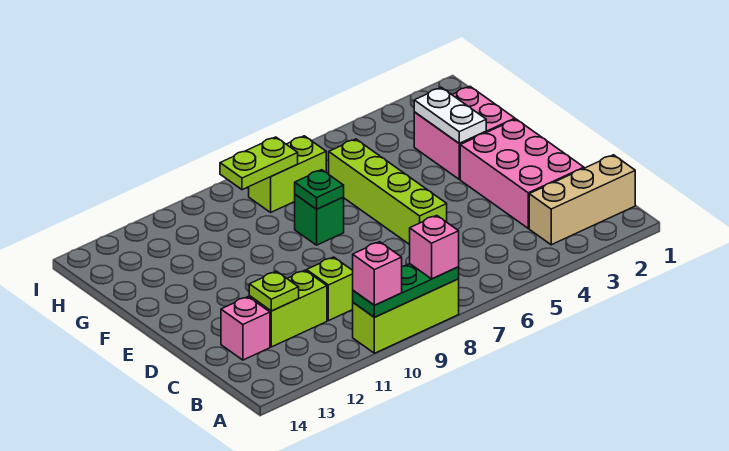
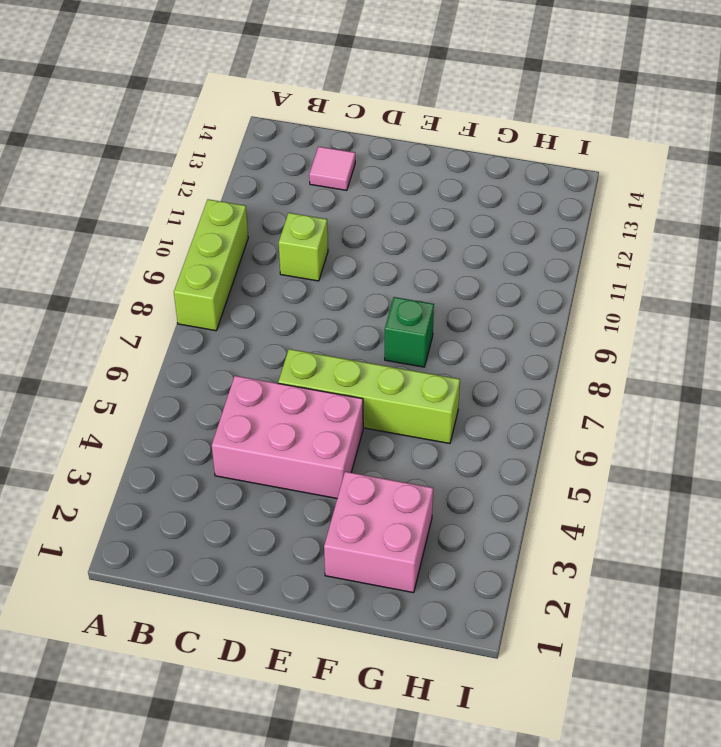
pink brick C4:E5 level 1 -> pink brick C2:E3 level 1
pink tile C13 level 1 -> pink brick C13 level 1
none -> tan brick B1:B3 level 1
none -> lime brick C11:C12 level 1
none -> lime brick H7:H8 level 1

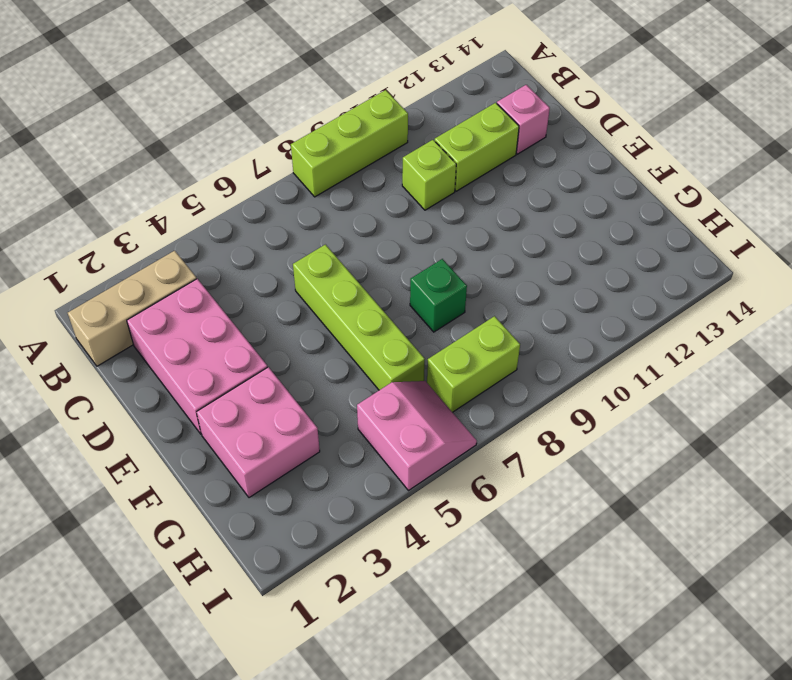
pink slope H5:I6 level 1 top 5 -> none
none -> green plate A8:A10 level 2
none -> lime plate C12 level 2
none -> white plate F3:G3 level 2

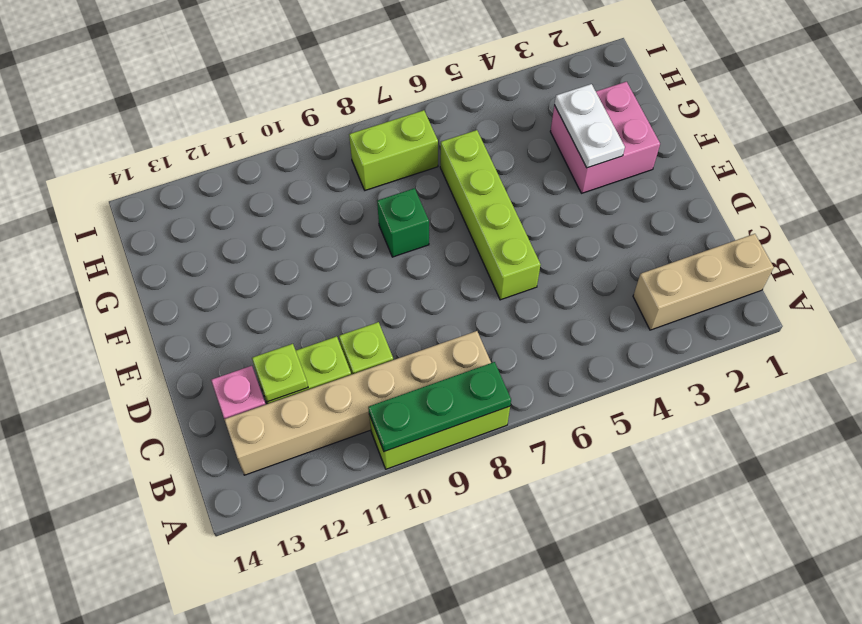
tan brick B8:B13 level 1 -> none
none -> pink brick C2:E3 level 1
none -> green plate F8 level 2
none -> lime plate H8:H9 level 2

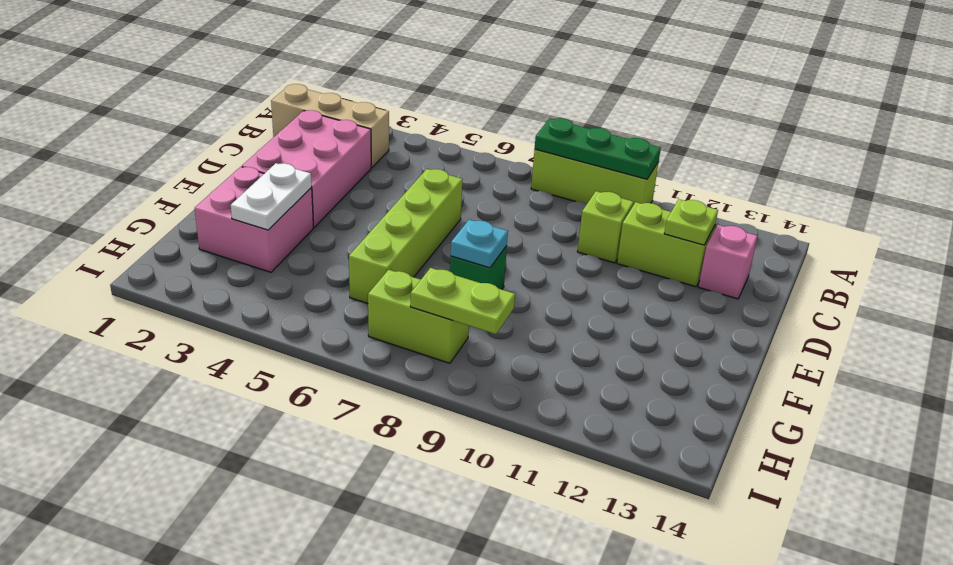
cyan plate F8 level 2 -> green plate F8 level 2
none -> pink brick A8 level 3
none -> pink brick A10 level 3

